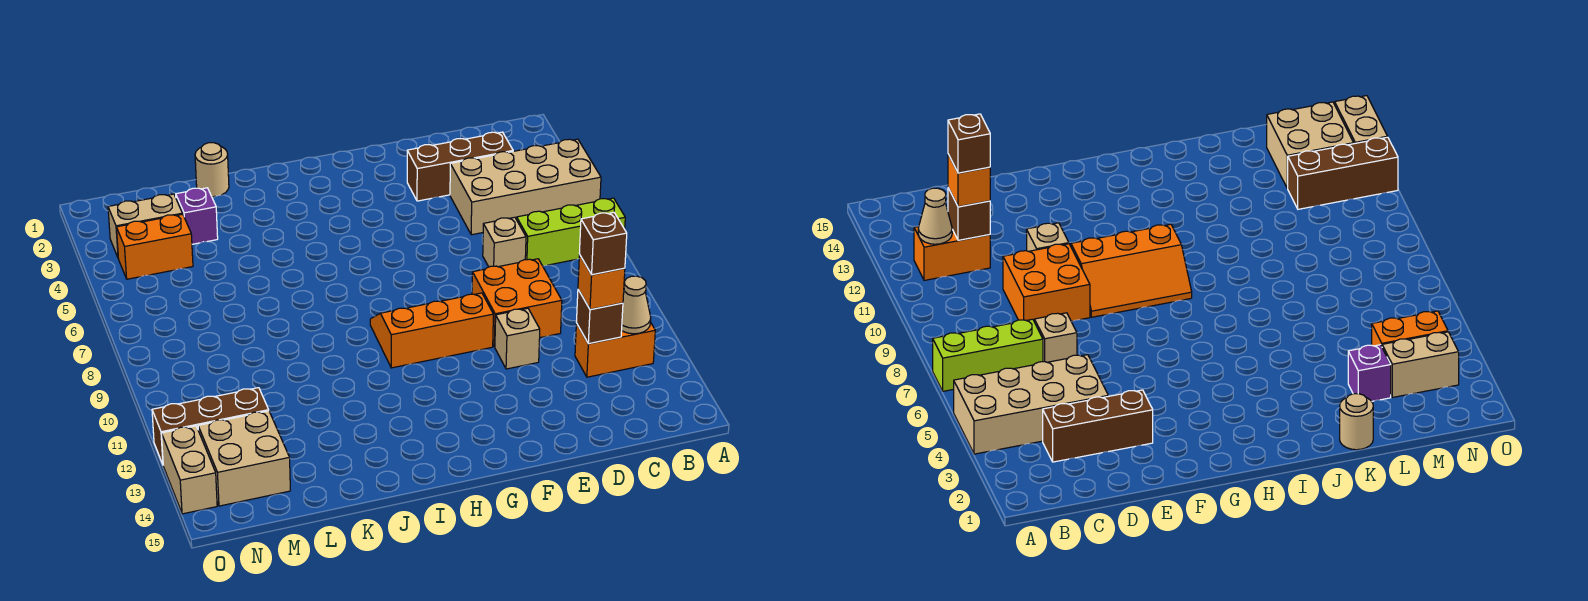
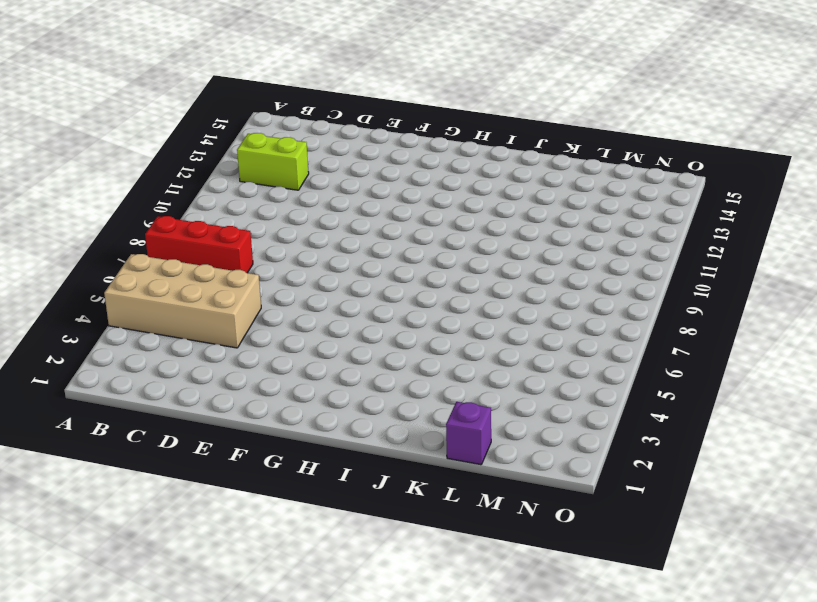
red brick A7:C7 level 1 -> lime brick A7:C7 level 1
lime brick B12:C12 level 1 -> orange brick B12:C12 level 1
purple brick L1 level 1 -> purple brick L3 level 1
none -> brown brick C3:E3 level 1
none -> tan brick D7 level 1
none -> orange brick D9:E10 level 1

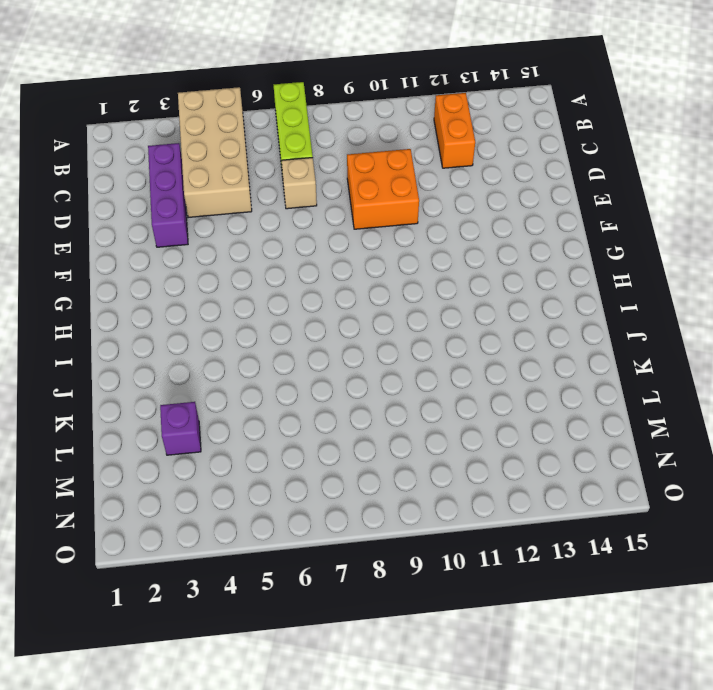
purple brick C3:E3 level 1 -> brown brick C3:E3 level 1
none -> tan brick E11 level 1
none -> orange slope F9:H10 level 1 top 10
none -> tan round brick K1 level 1

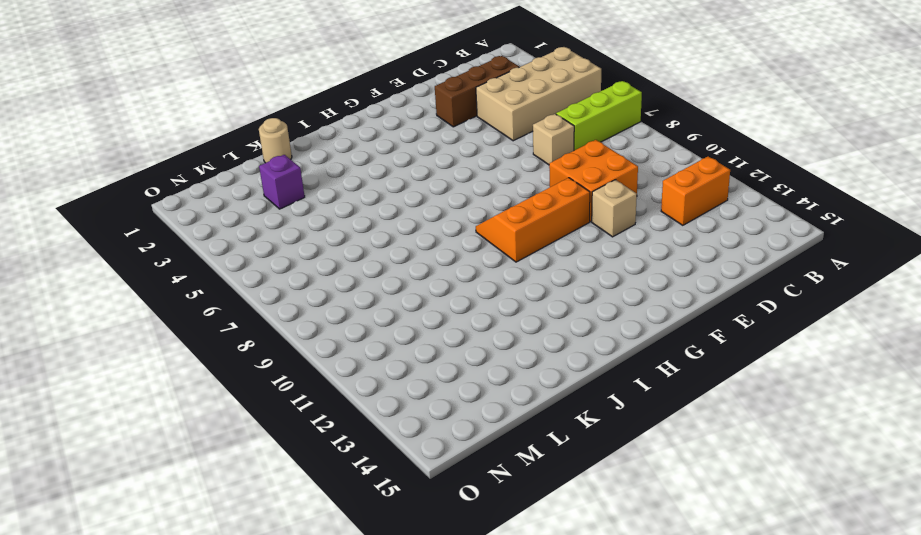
none -> tan brick M3:N3 level 1
none -> orange brick M4:N4 level 1
none -> brown brick M12:O12 level 1

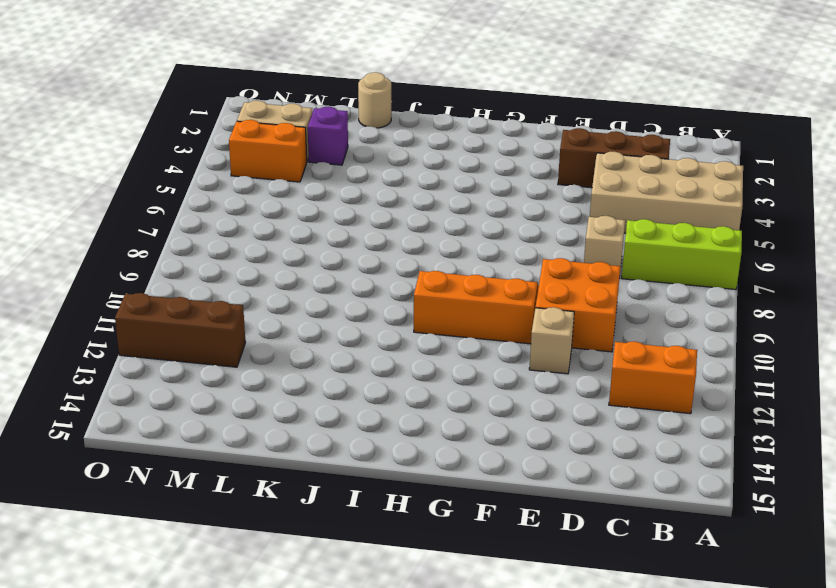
none -> tan brick M13:N14 level 1
none -> tan brick O13:O14 level 1
none -> tan cone B12 level 2

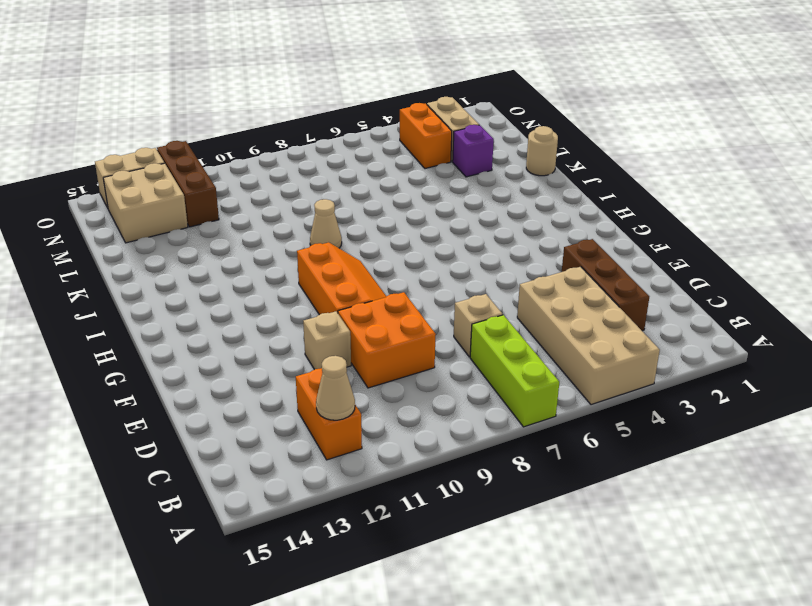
tan cone J9 level 1 -> none
none -> brown brick C12 level 2
none -> orange brick C12 level 3
none -> brown brick C12 level 4

